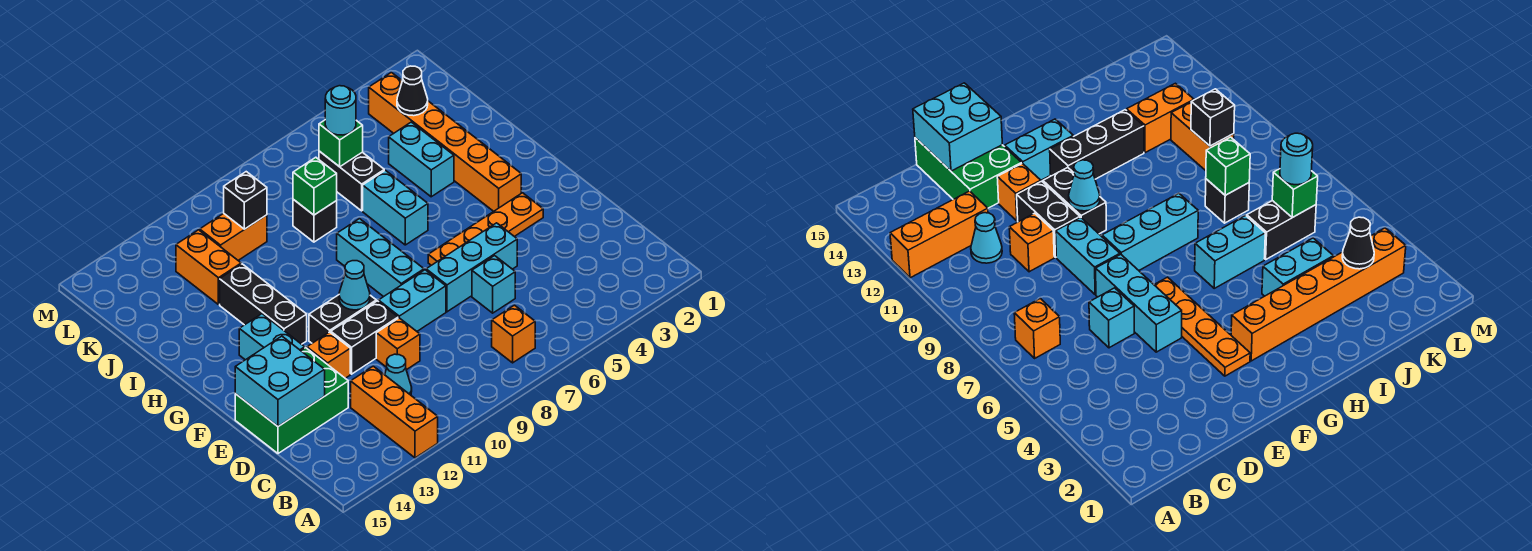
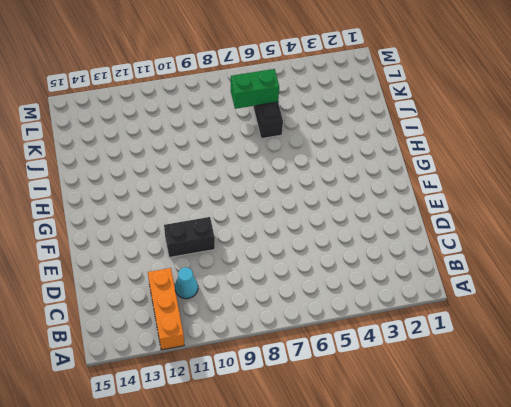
green brick K6:K7 level 2 -> green brick K6 level 2
none -> orange brick B7 level 1
none -> cyan brick D6 level 1
none -> orange brick D10 level 1

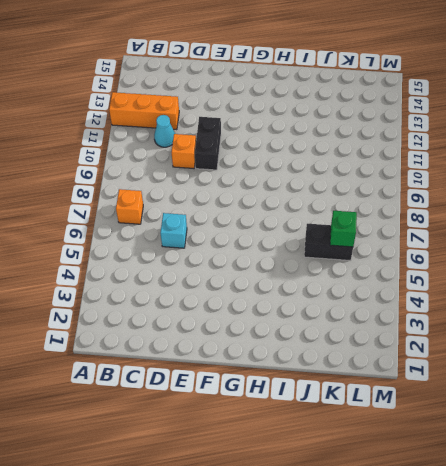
none -> green brick D13:E15 level 1
none -> cyan brick E5:E7 level 1
none -> cyan brick E8:E9 level 1

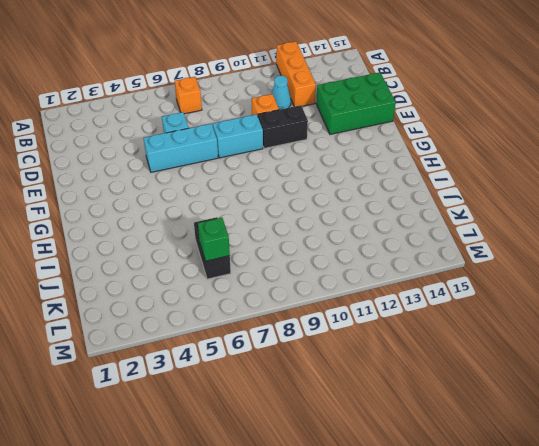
none -> orange brick E12 level 1
none -> orange plate F3:F6 level 1
none -> cyan brick F8:H8 level 1

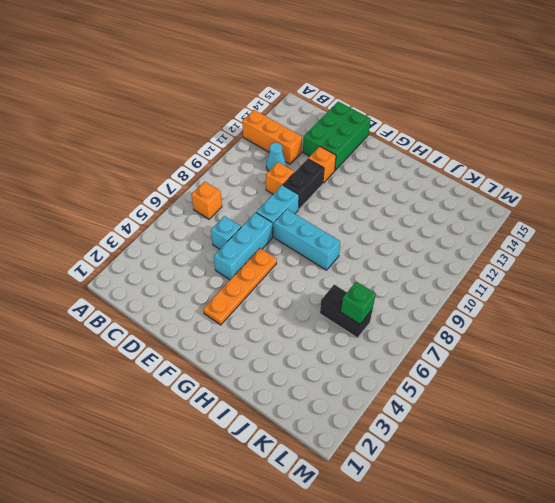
none -> black brick F10:F11 level 1
none -> cyan brick F13:G13 level 1
none -> orange brick G3:L3 level 1

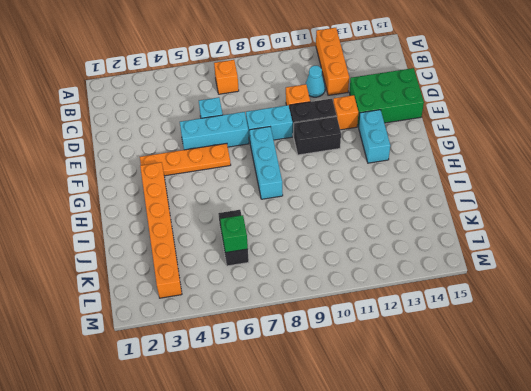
none -> black brick G12:I12 level 1
none -> cyan brick H6:I6 level 1
none -> cyan brick I4:J4 level 1

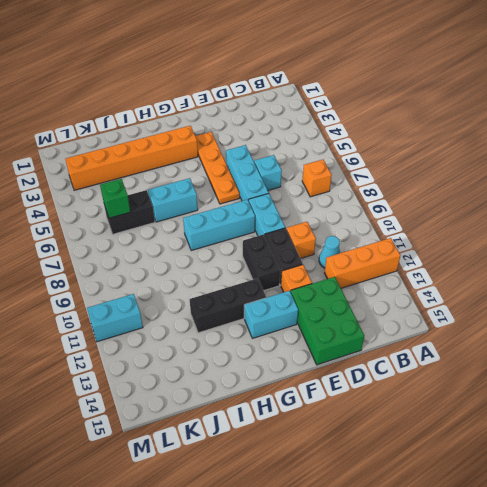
cyan brick L11:M11 level 1 -> cyan brick I4:J4 level 1
none -> black brick J8 level 1
none -> orange brick J12:K12 level 1
none -> orange brick K10:K11 level 1

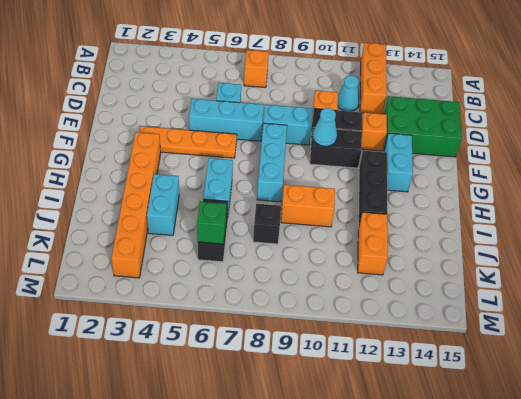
orange brick I9:I10 level 1 -> orange brick K10:K11 level 1
none -> cyan brick D14:E15 level 2
none -> green brick J8 level 2
none -> black cone K3 level 2

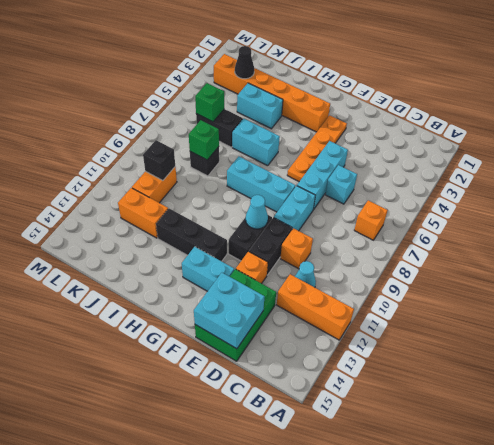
none -> cyan round brick K6 level 3

